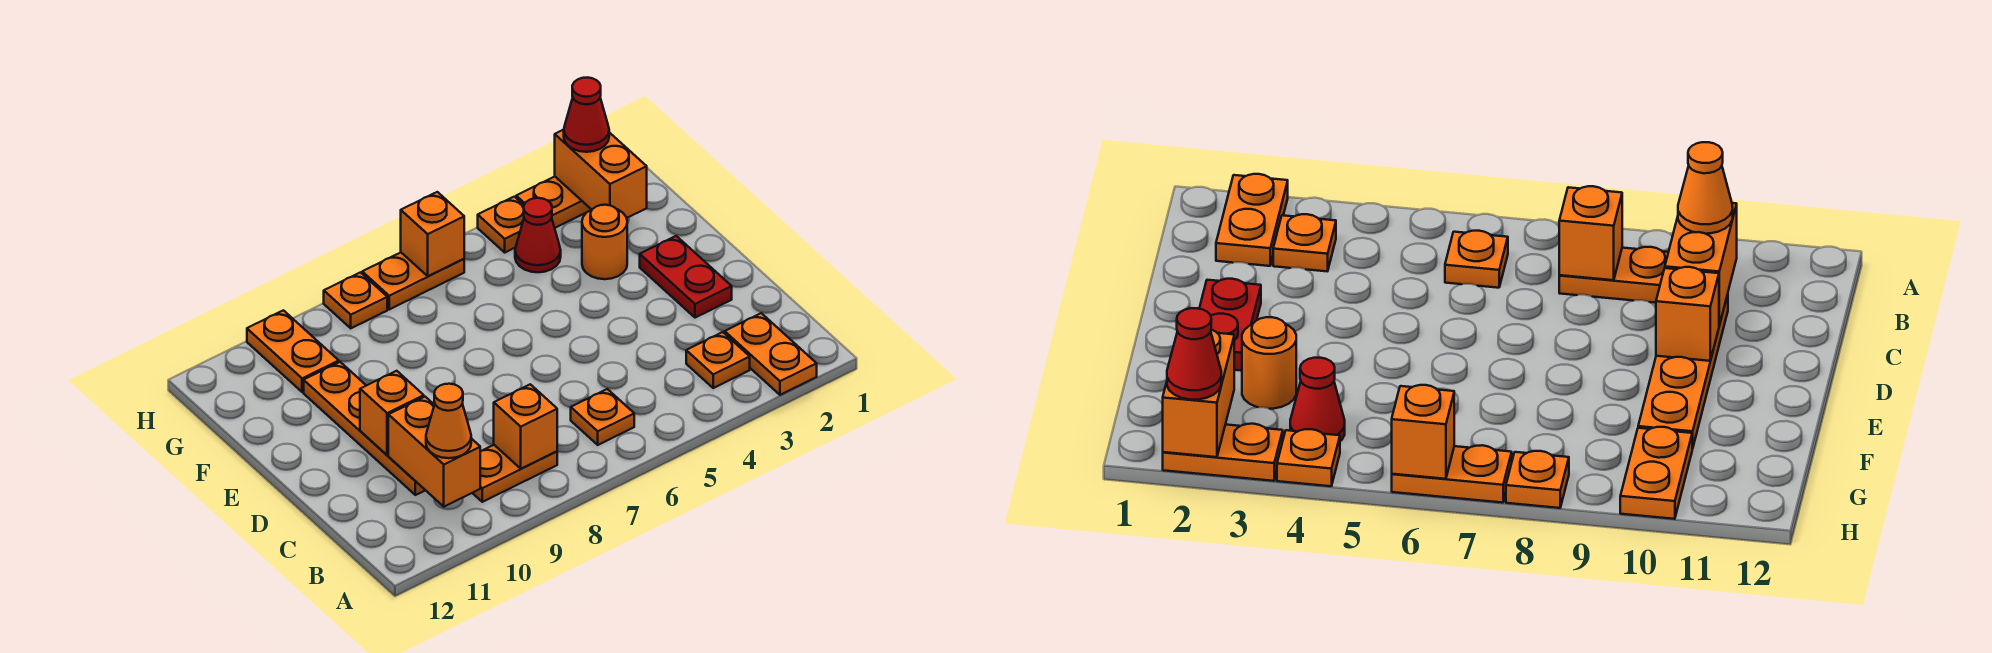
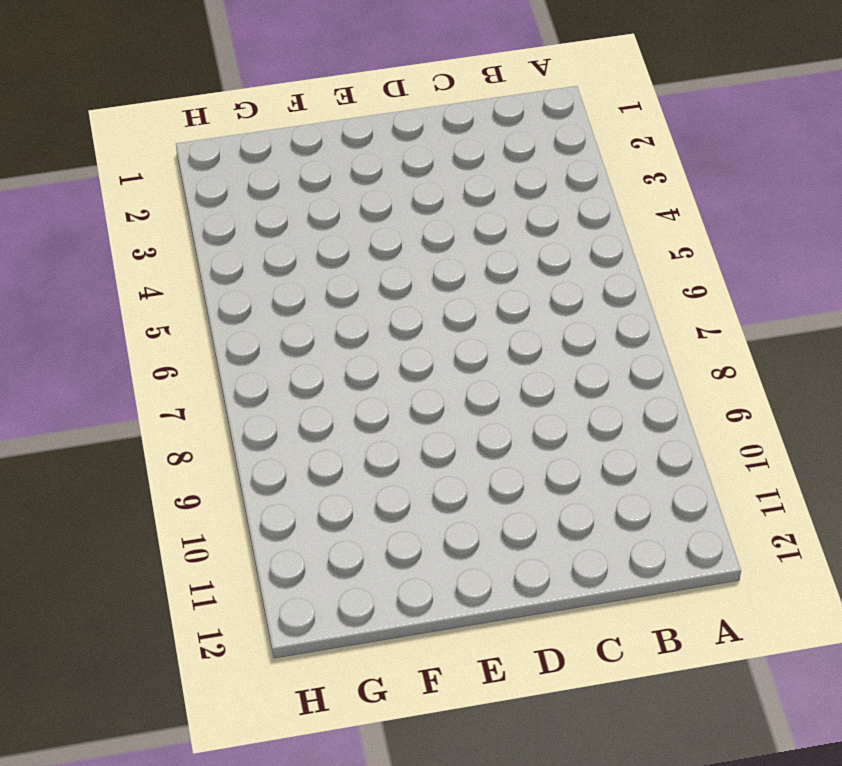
none -> orange plate A2:B2 level 1
none -> orange plate B3 level 1
none -> orange plate B6 level 1

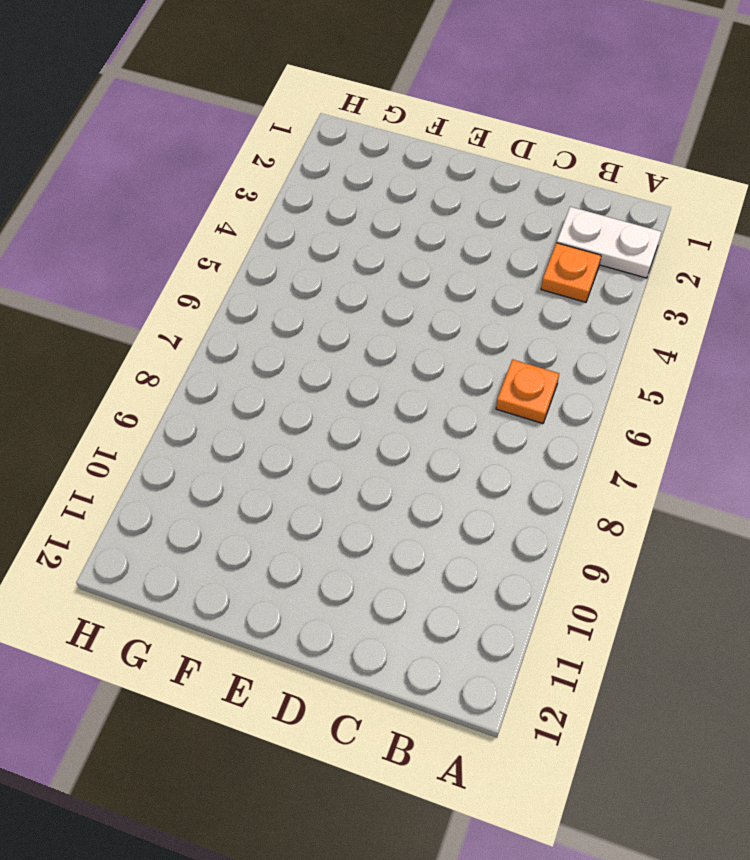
white plate A2:B2 level 1 -> orange plate A2:B2 level 1
none -> orange plate B8:B9 level 1
none -> orange plate C10:F10 level 1
none -> red plate D2:E2 level 1

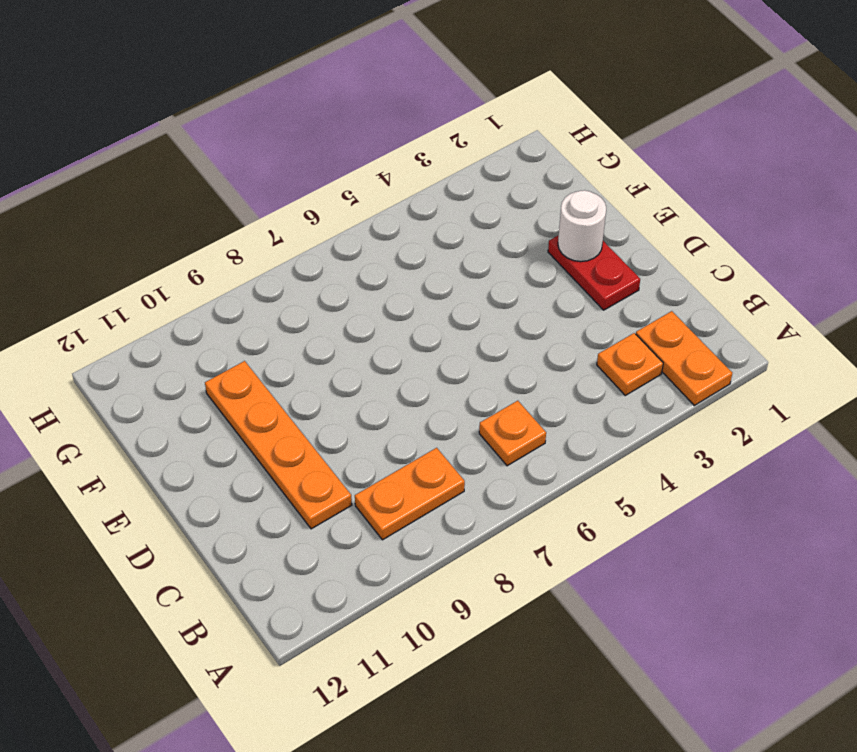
white round brick E2 level 2 -> none
none -> orange round brick F3 level 1
none -> red cone G4 level 1
none -> orange plate G10:H10 level 1

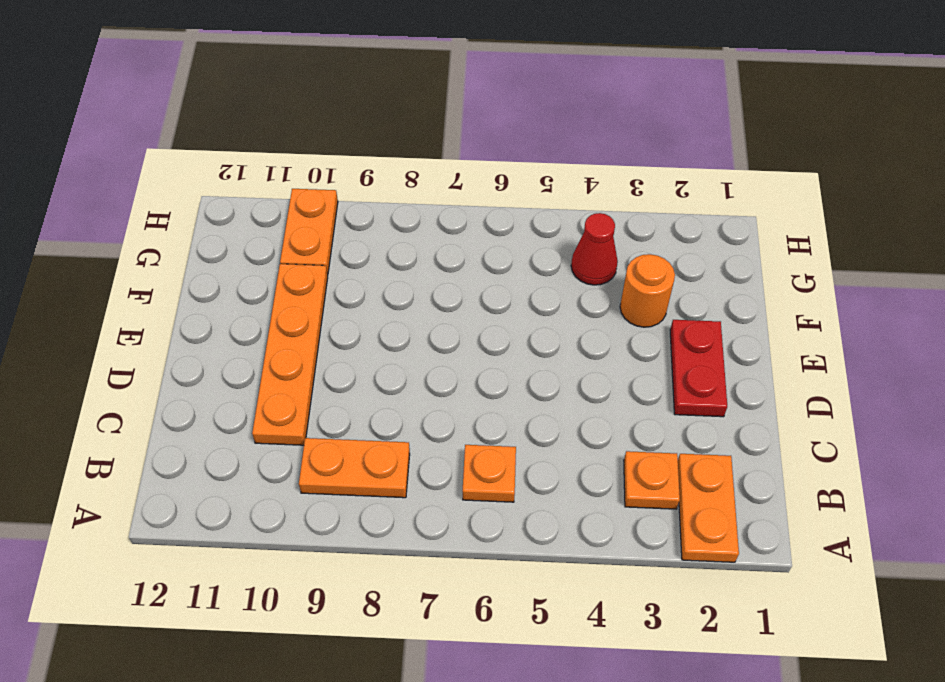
none -> orange plate H2:H3 level 1
none -> orange plate H4 level 1
none -> orange plate H6:H7 level 1

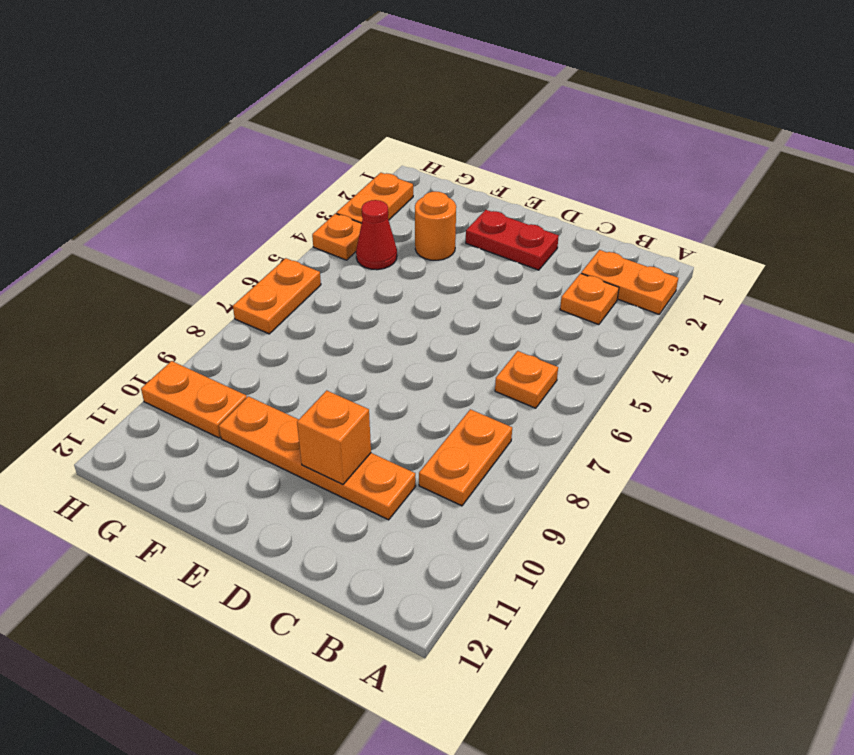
none -> orange plate H8 level 1
none -> orange brick B8 level 2
none -> orange brick B10:C10 level 2

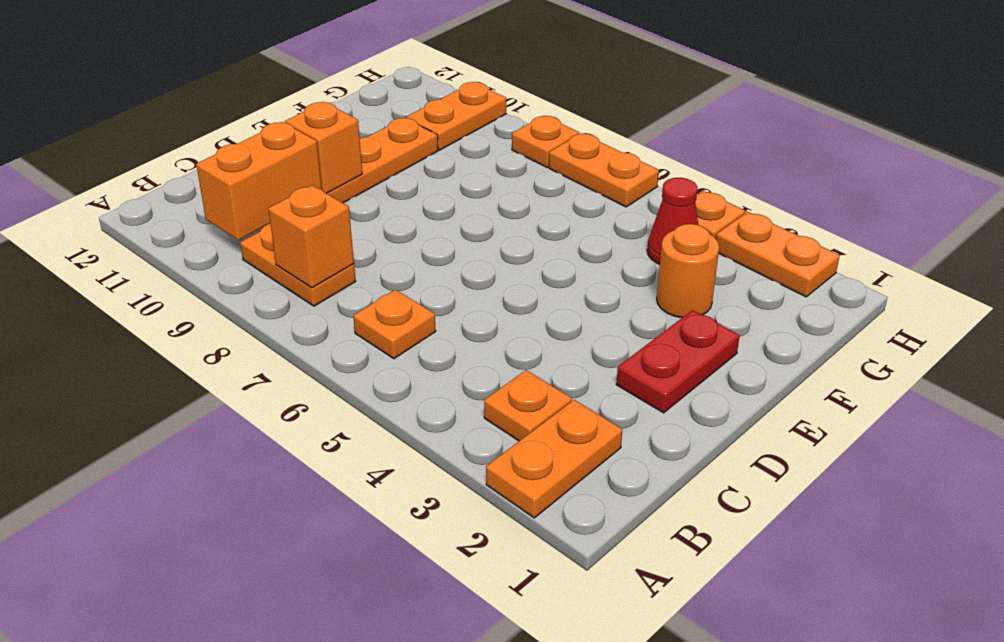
none -> orange brick G2:H2 level 2
none -> orange brick H6 level 2
none -> orange cone B10 level 3

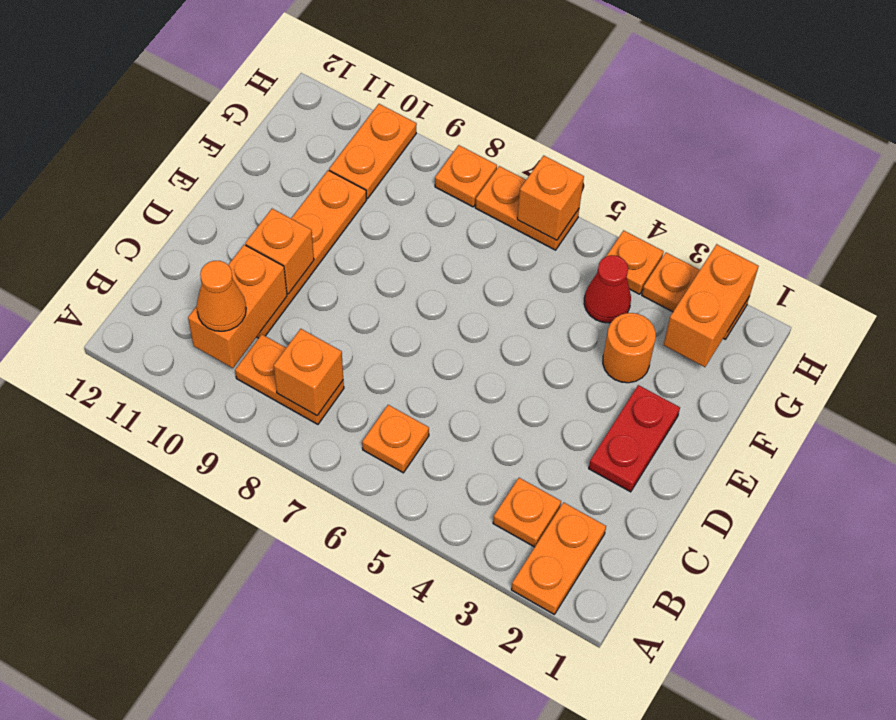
none -> red cone H2 level 3

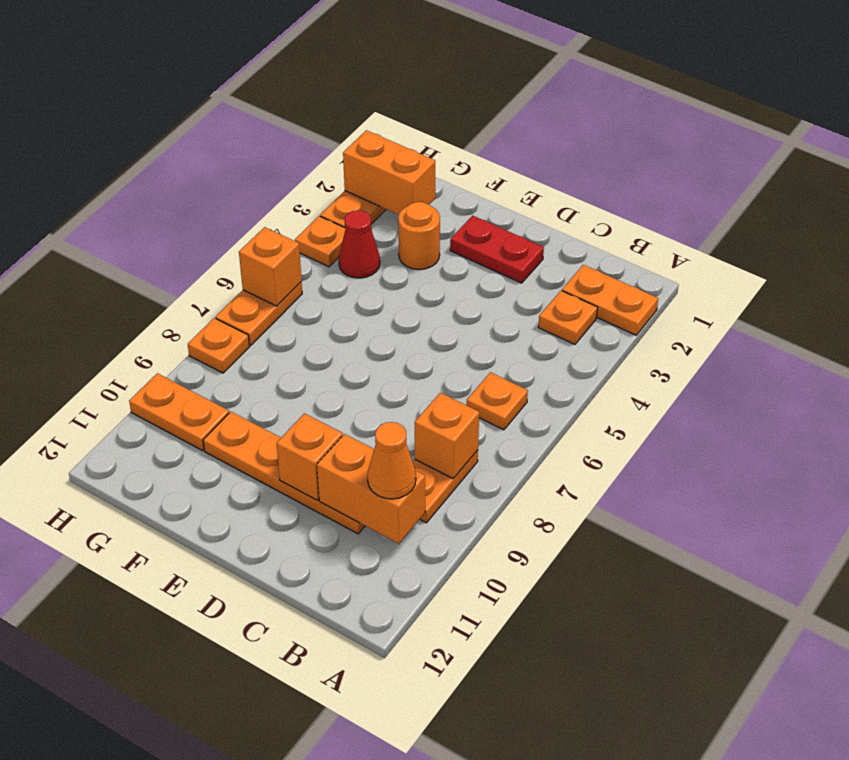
none -> red cone H2 level 3

